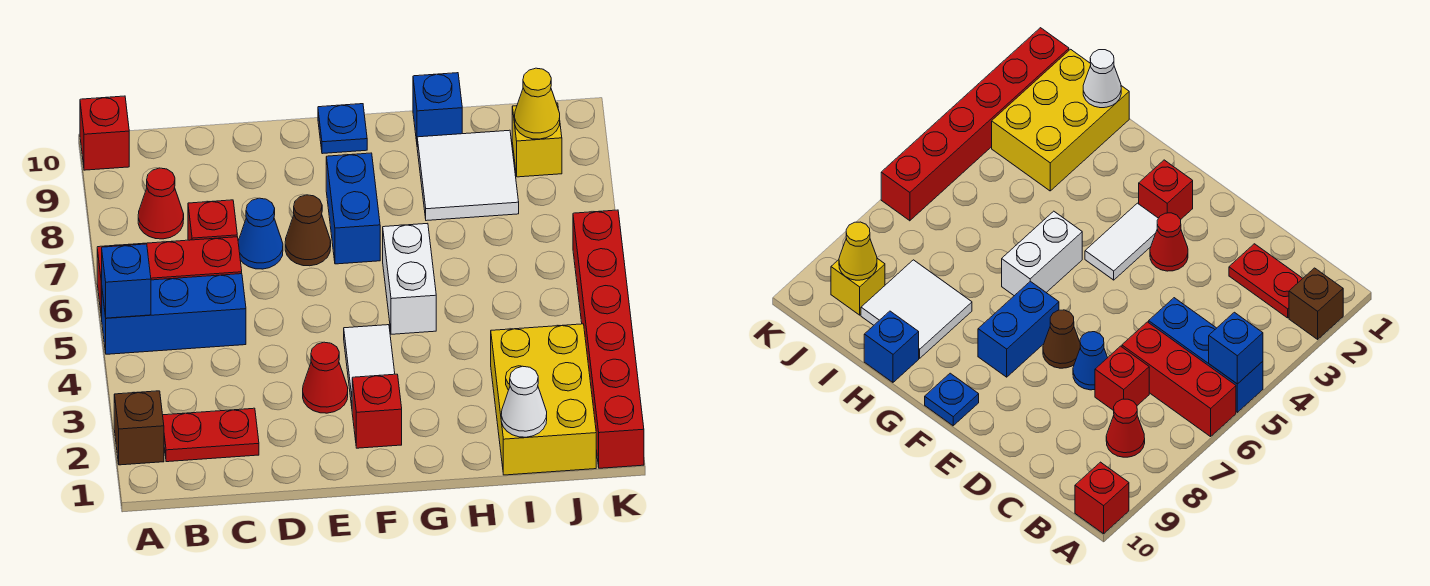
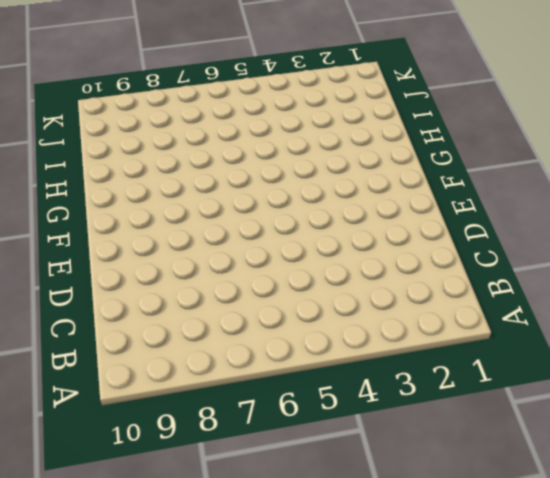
none -> brown brick A2 level 1
none -> blue brick A5:C5 level 1
none -> red brick A6:C6 level 1

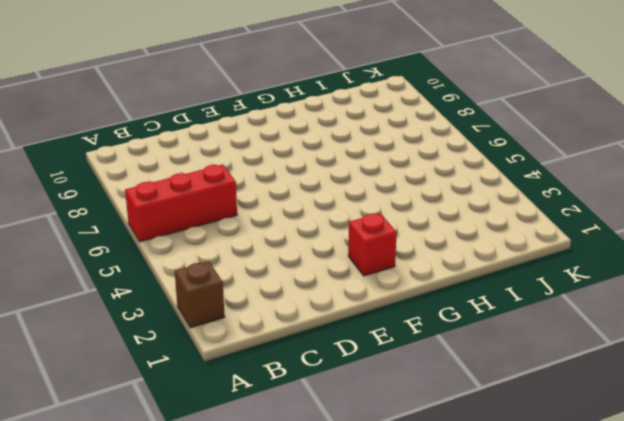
none -> blue brick A5:C5 level 1
none -> red brick A10 level 1
none -> red plate B2:C2 level 1

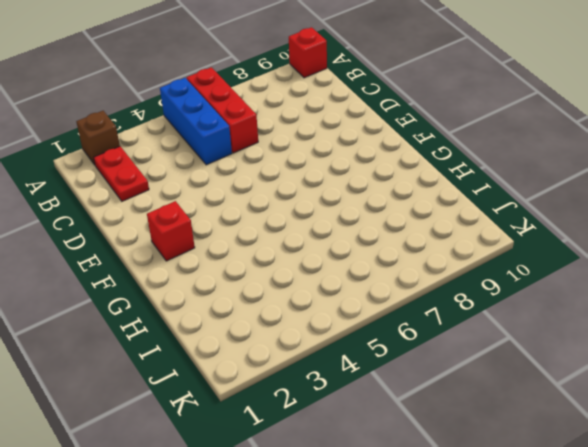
none -> red cone B8 level 1
none -> red brick C7 level 1
none -> blue cone D7 level 1

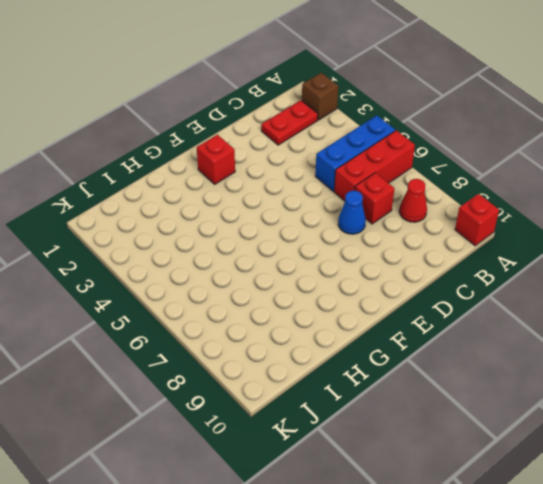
none -> red cone E3 level 1
none -> brown cone E7 level 1
none -> white tile F3:F4 level 1

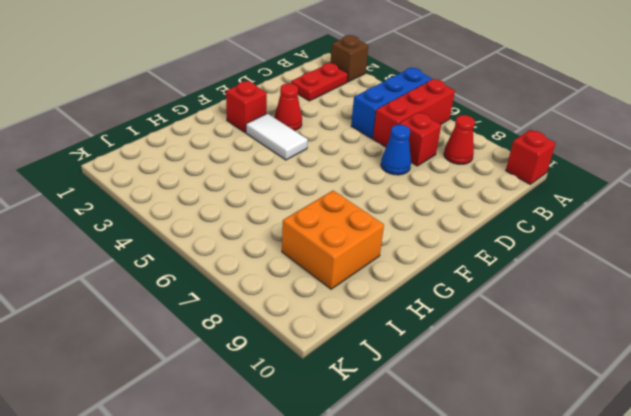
orange brick H8:I9 level 1 -> white tile H8:I9 level 1
none -> brown cone E7 level 1
none -> blue brick F7:F8 level 1
none -> blue plate F10 level 1

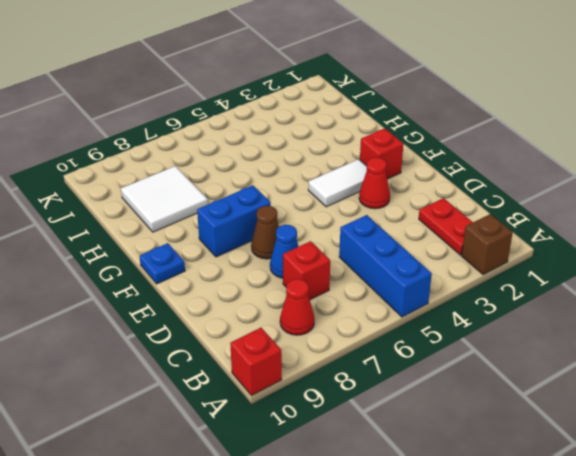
none -> red brick A6:C6 level 1
none -> white brick G5:G6 level 1
none -> blue brick H10 level 1

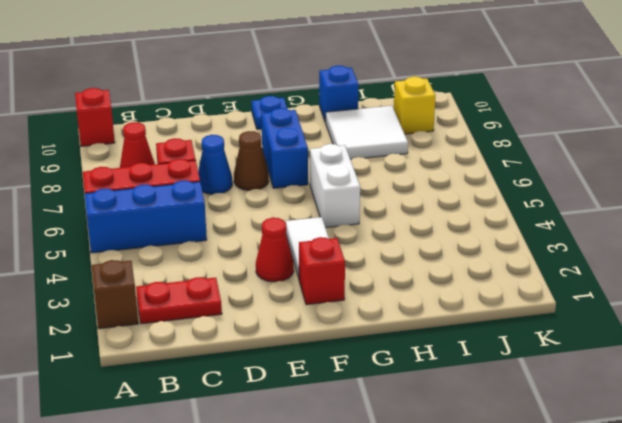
none -> yellow brick I1:J3 level 1
none -> red brick K1:K6 level 1
none -> blue brick A5 level 2

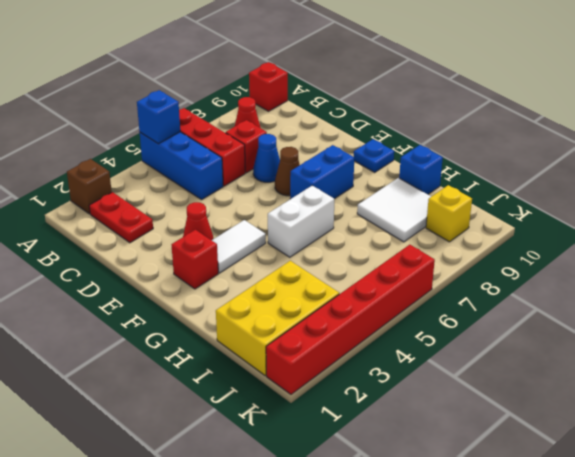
none -> white cone I1 level 2
none -> yellow cone J9 level 2

